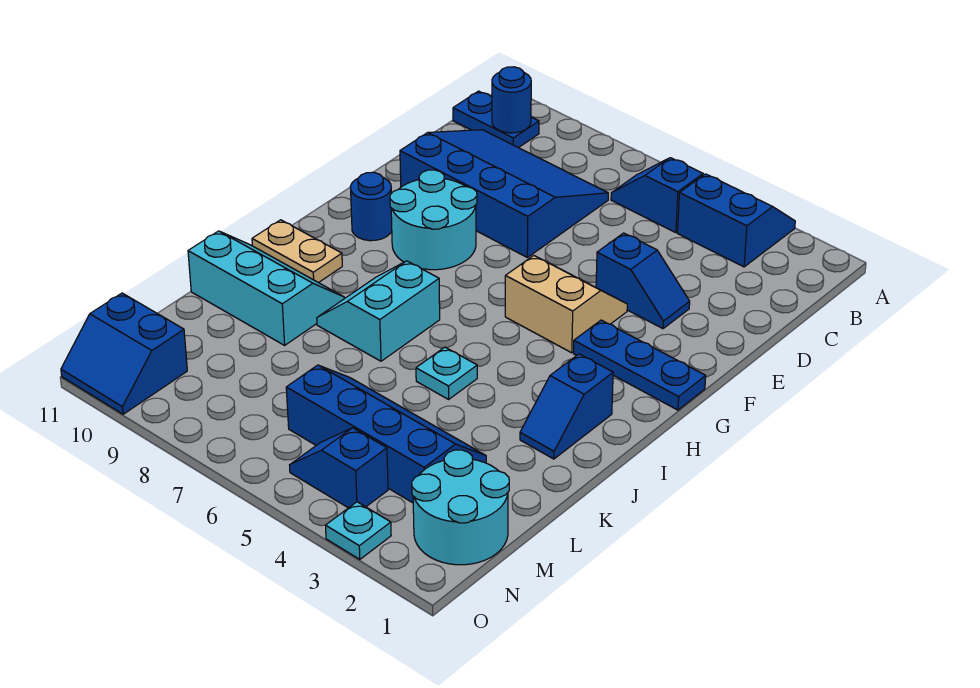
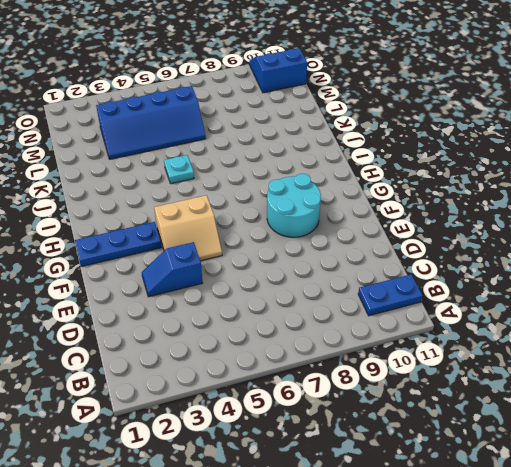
none -> blue slope A3:B4 level 1 top B
none -> blue slope B5:B6 level 1 top 5
none -> blue slope C7:E10 level 1 top E

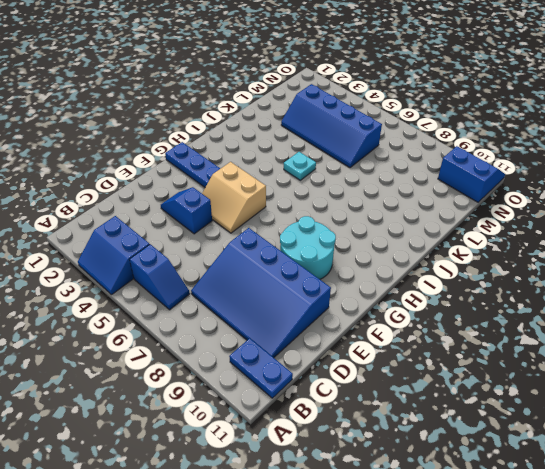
none -> blue round brick G10 level 1
none -> blue slope I2:J2 level 1 top I
none -> cyan slope I7:J8 level 1 top 7

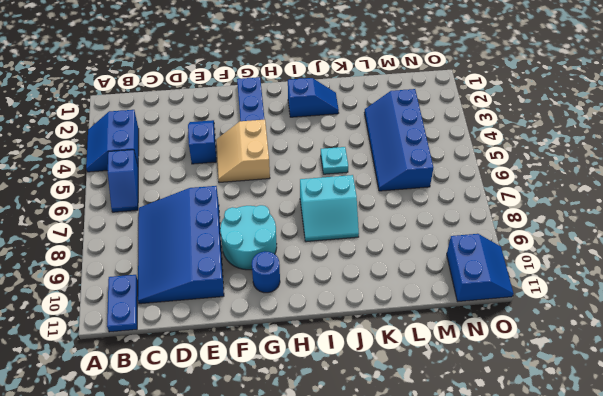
none -> tan plate I10:I11 level 1
none -> cyan slope J9:K11 level 1 top K
none -> cyan round brick M1:N2 level 1

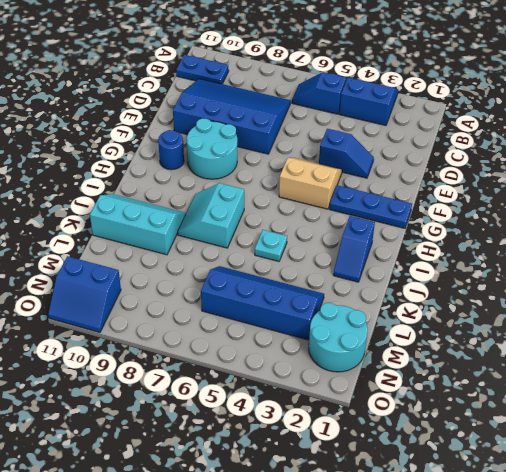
none -> tan plate I10:I11 level 1
none -> blue slope N4:N5 level 1 top 4
none -> cyan plate O3 level 1

